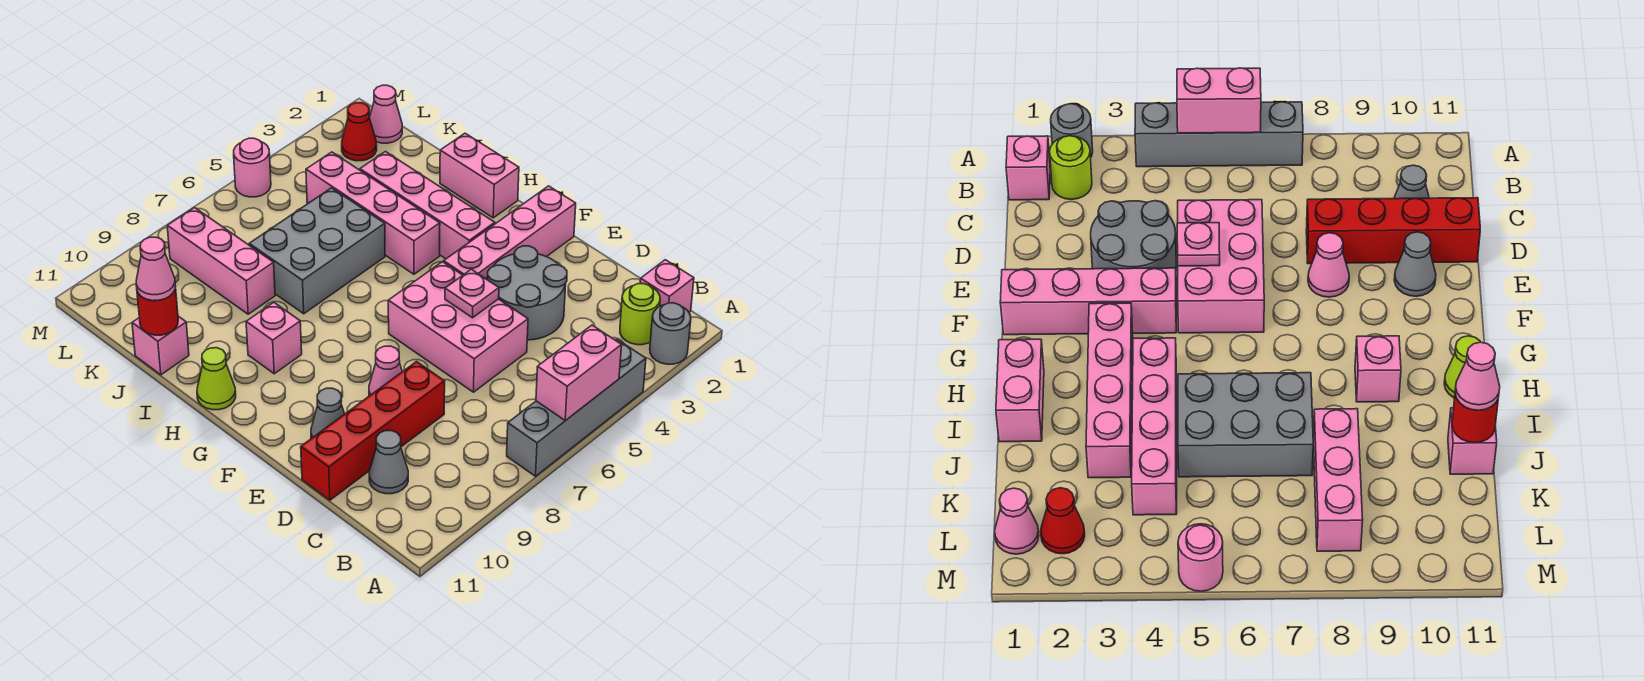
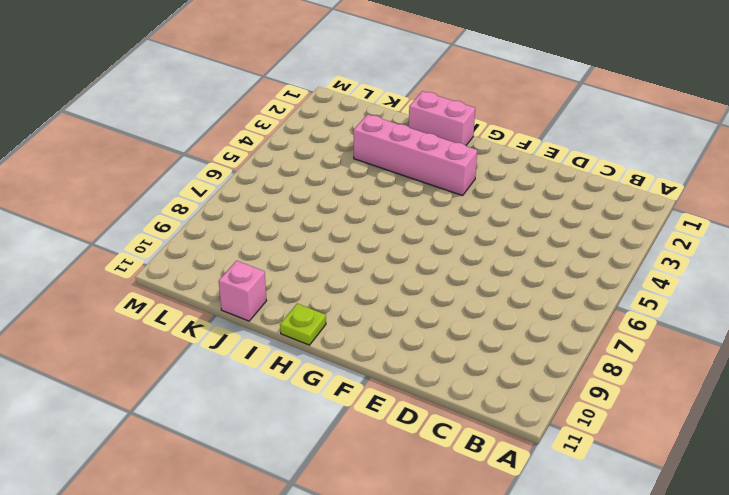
lime plate H11 level 1 -> lime cone H11 level 1
none -> grey round brick A2 level 1
none -> grey brick A4:A7 level 1
none -> pink brick B1 level 1

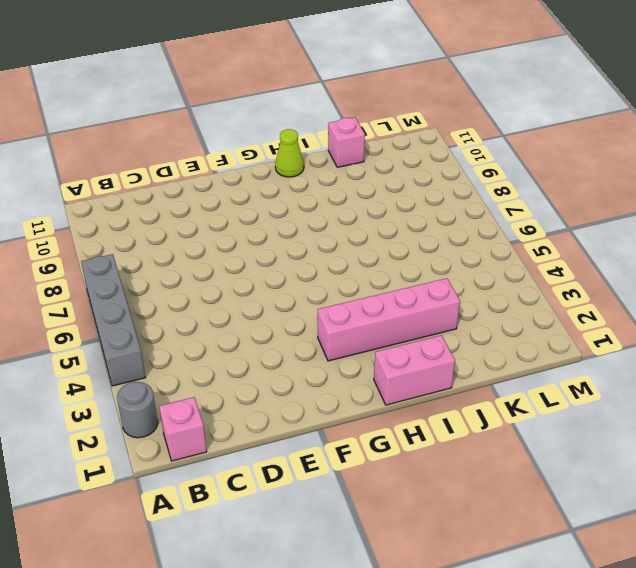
none -> lime round brick B2 level 1
none -> grey cone C10 level 1
none -> grey round brick D3:E4 level 1

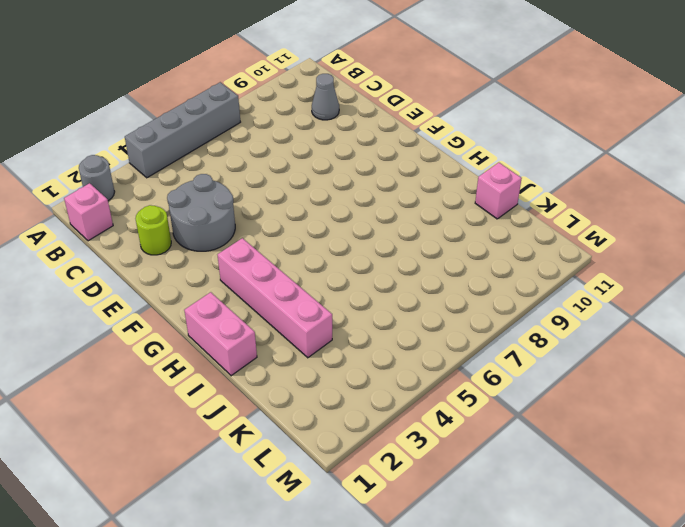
lime round brick D2 level 1 -> lime round brick B2 level 1
none -> pink brick D5:F6 level 1
none -> red brick D8:D11 level 1
none -> pink cone E8 level 1

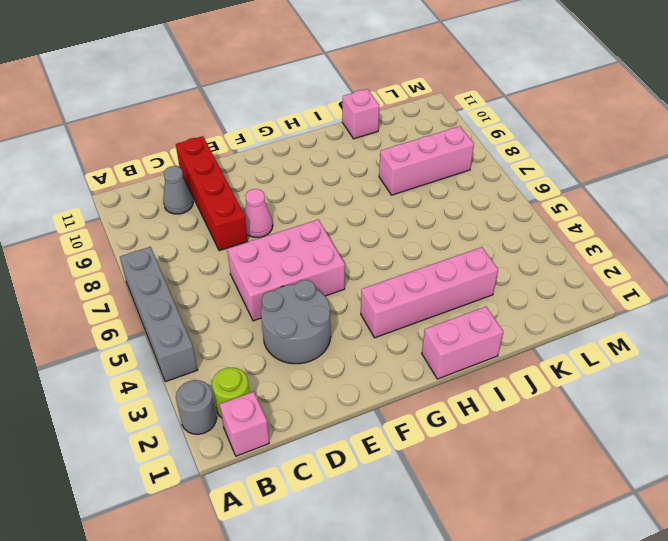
none -> grey cone E10 level 1
none -> pink brick F1:F4 level 1
none -> pink brick H4:K4 level 1

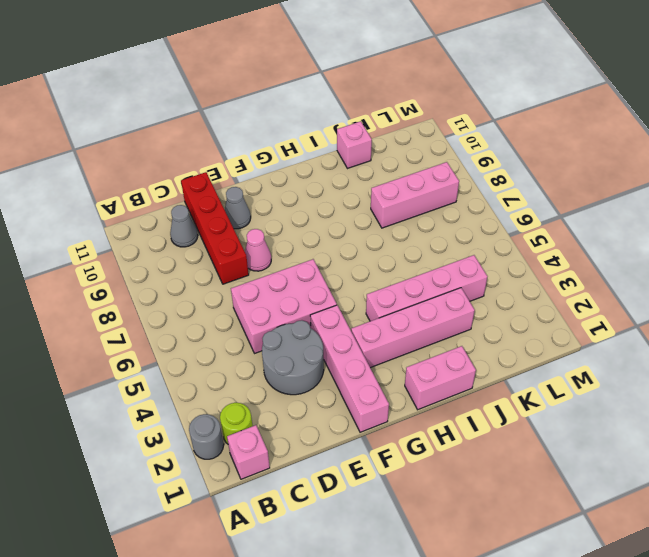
none -> grey brick A4:A7 level 1
none -> pink brick H9 level 1
none -> lime cone H11 level 1

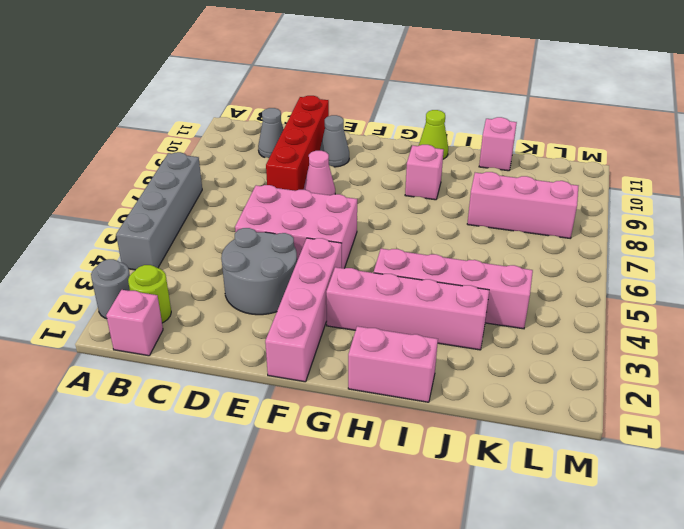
none -> grey brick I5:J7 level 1
none -> pink cone L1 level 1
none -> red cone L2 level 1

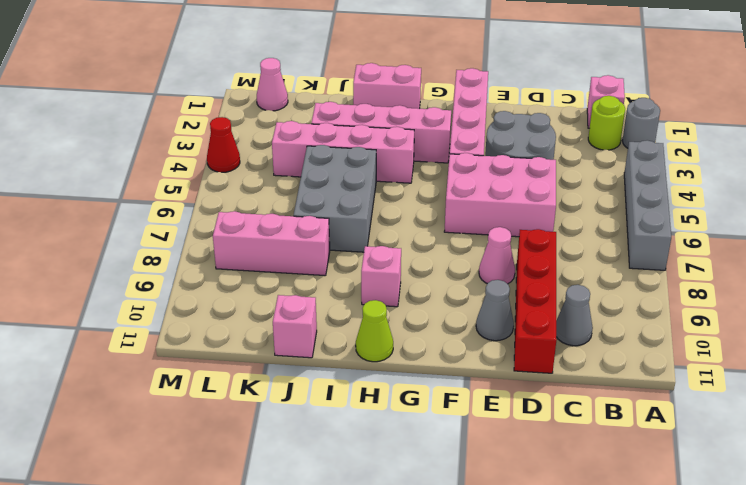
red cone M4 level 1 -> red cone L2 level 1
none -> pink round brick M5 level 1
none -> pink brick A5:A6 level 2
none -> pink plate E5 level 2

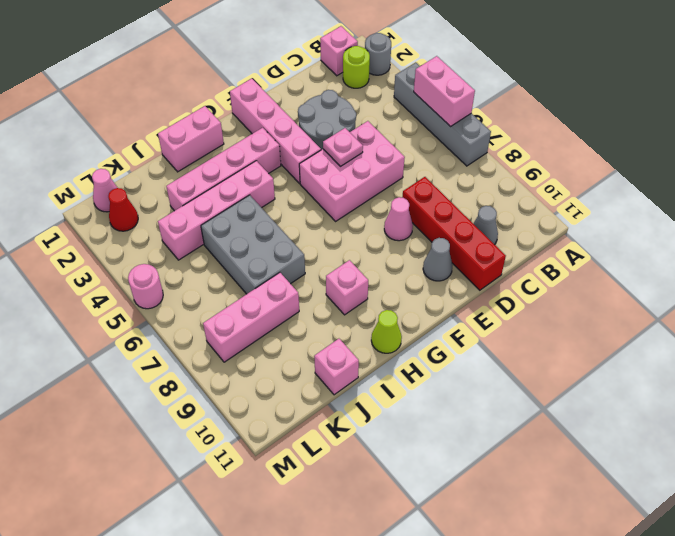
none -> red round brick J11 level 2
none -> pink cone J11 level 3

